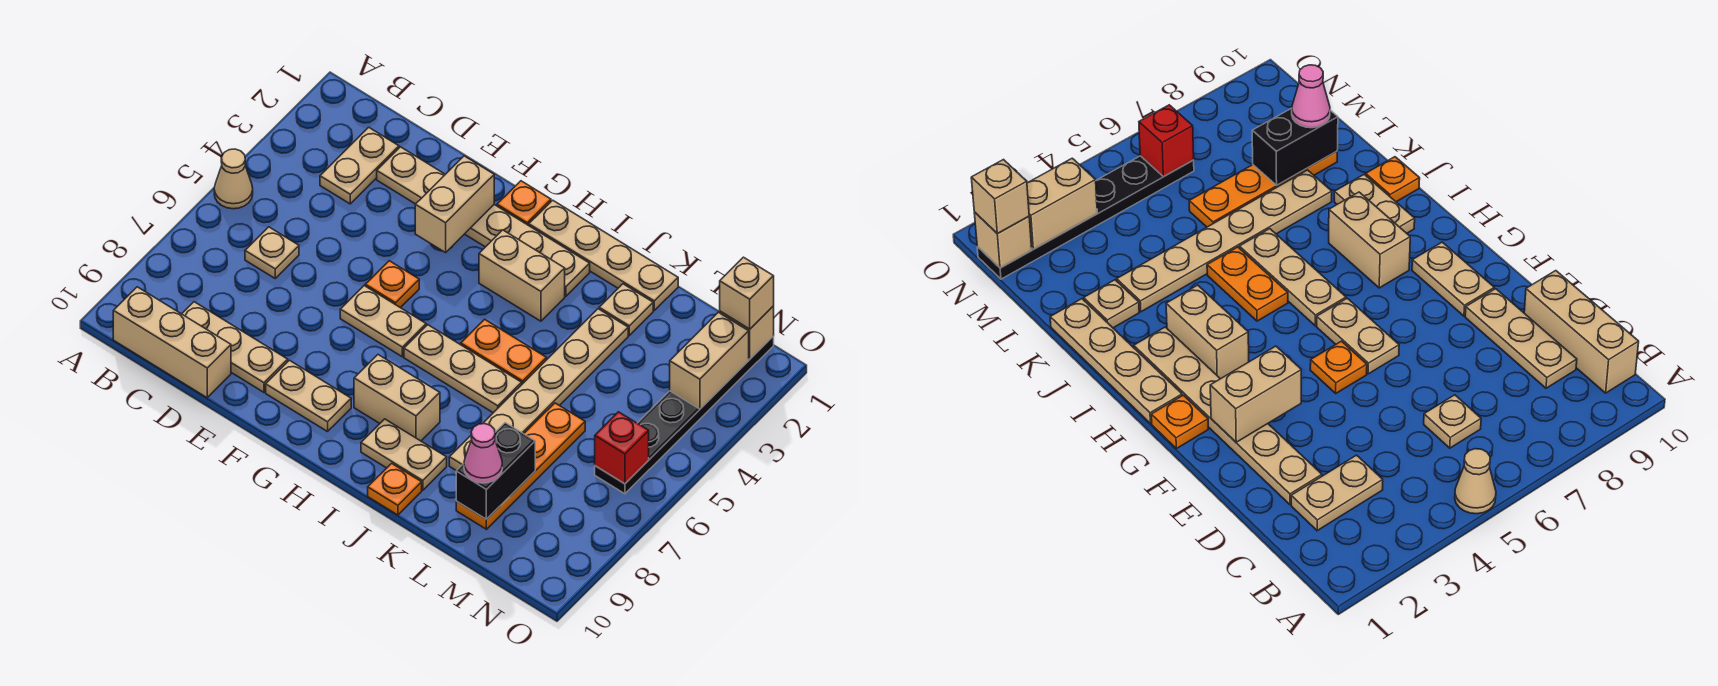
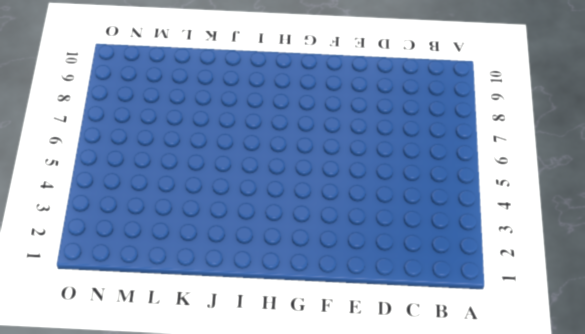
none -> tan cone A5 level 1
none -> tan brick B10:D10 level 1
none -> tan plate C2:C3 level 1

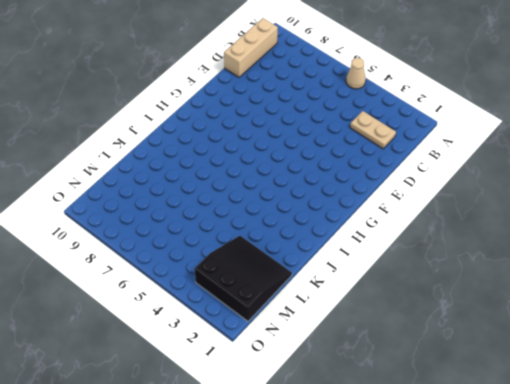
black slope L1:N3 level 1 top N -> black plate N1:N6 level 1
none -> tan plate C6 level 1
none -> tan plate C9:E9 level 1
none -> tan plate D2:I2 level 1

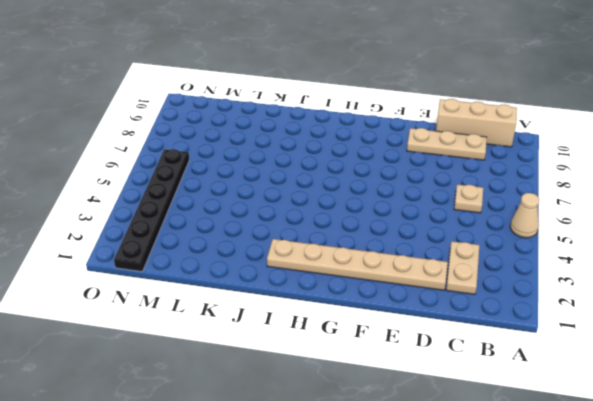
none -> orange plate F5 level 1
none -> tan plate F6:G6 level 1
none -> tan plate F9:G9 level 1

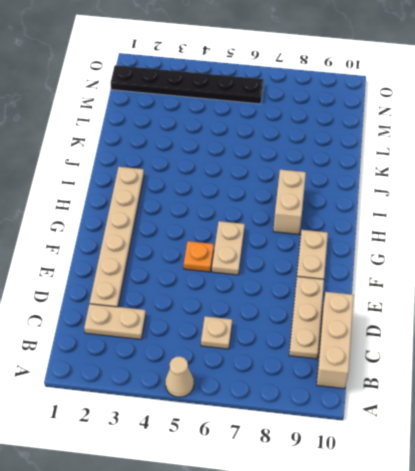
none -> orange plate G1 level 1
none -> tan plate H1:K1 level 1
none -> tan brick H3:I3 level 1

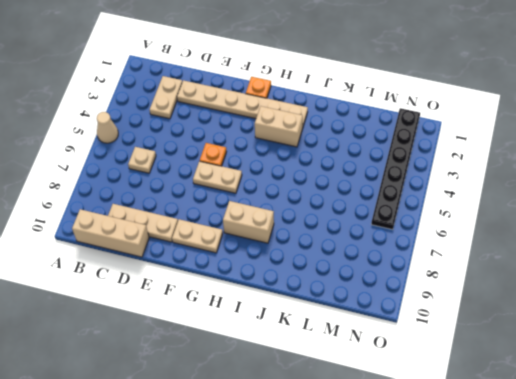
none -> tan plate H1:K1 level 1
none -> tan plate H6:J6 level 1
none -> orange plate I5:J5 level 1

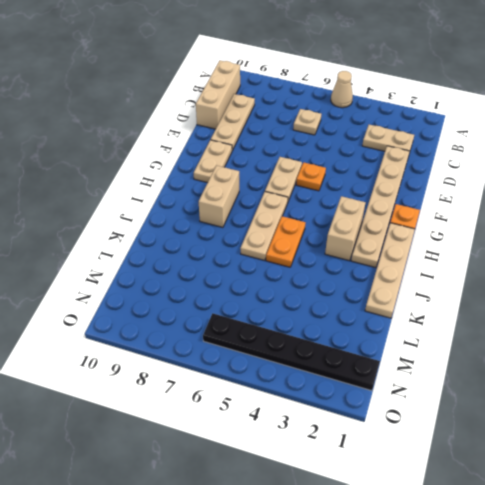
none -> tan plate I9:J9 level 1
none -> orange plate J10 level 1
none -> tan plate K2 level 1

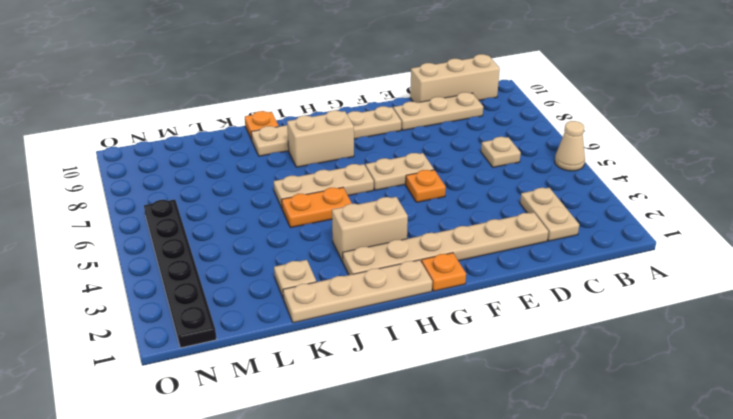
none -> tan plate K3:K8 level 1
none -> orange plate L6:L9 level 1
none -> tan brick F2:F3 level 2

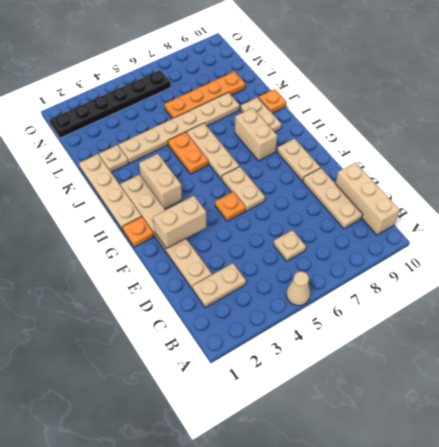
none -> black brick L8:L9 level 2
none -> tan brick N1 level 2
none -> tan brick N2:N3 level 2

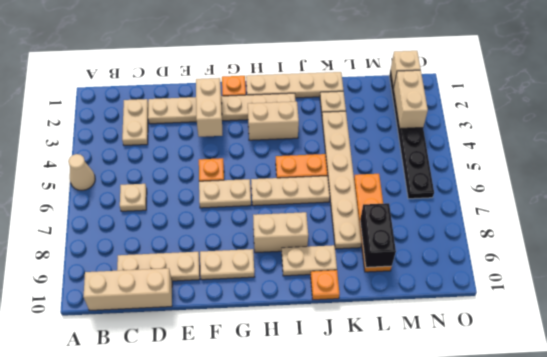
none -> red brick N6 level 2
none -> pink cone L9 level 3
none -> tan brick N1 level 3

